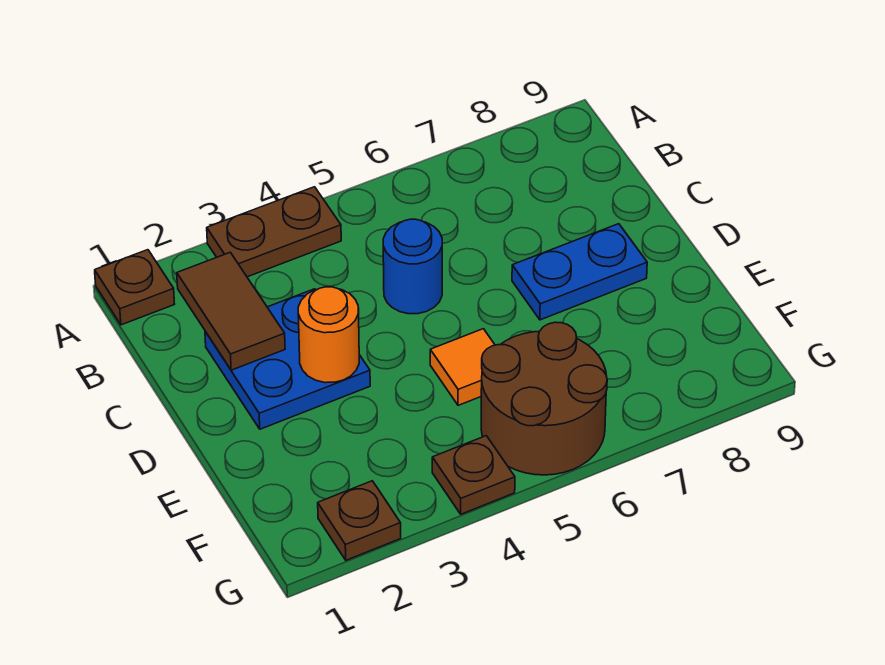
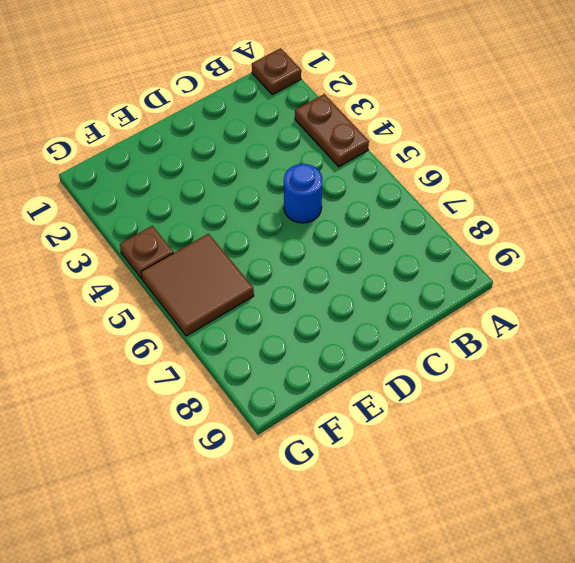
brown tile F5:G6 level 1 -> brown round brick F5:G6 level 1
none -> blue plate C2:D3 level 1
none -> blue plate D7:D8 level 1

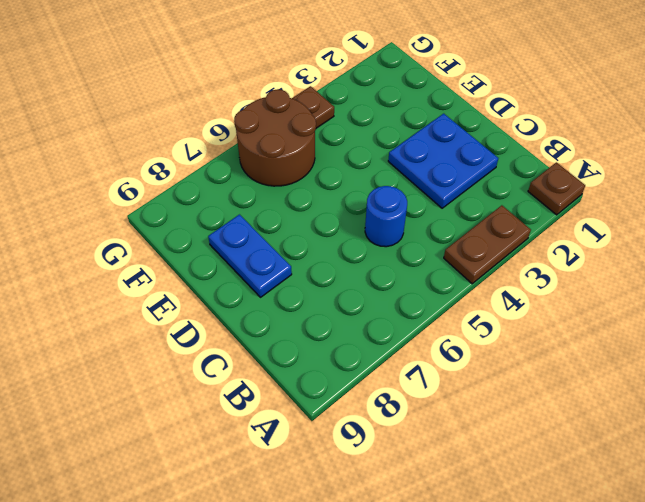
blue plate D8:E8 level 1 -> blue plate D7:D8 level 1
none -> orange tile E5 level 1
none -> brown plate G2 level 1

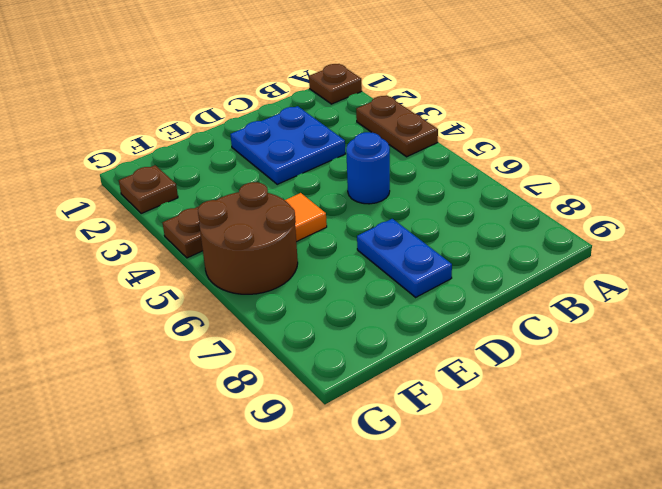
none -> brown tile B2:C2 level 2
none -> orange round brick D3 level 2

